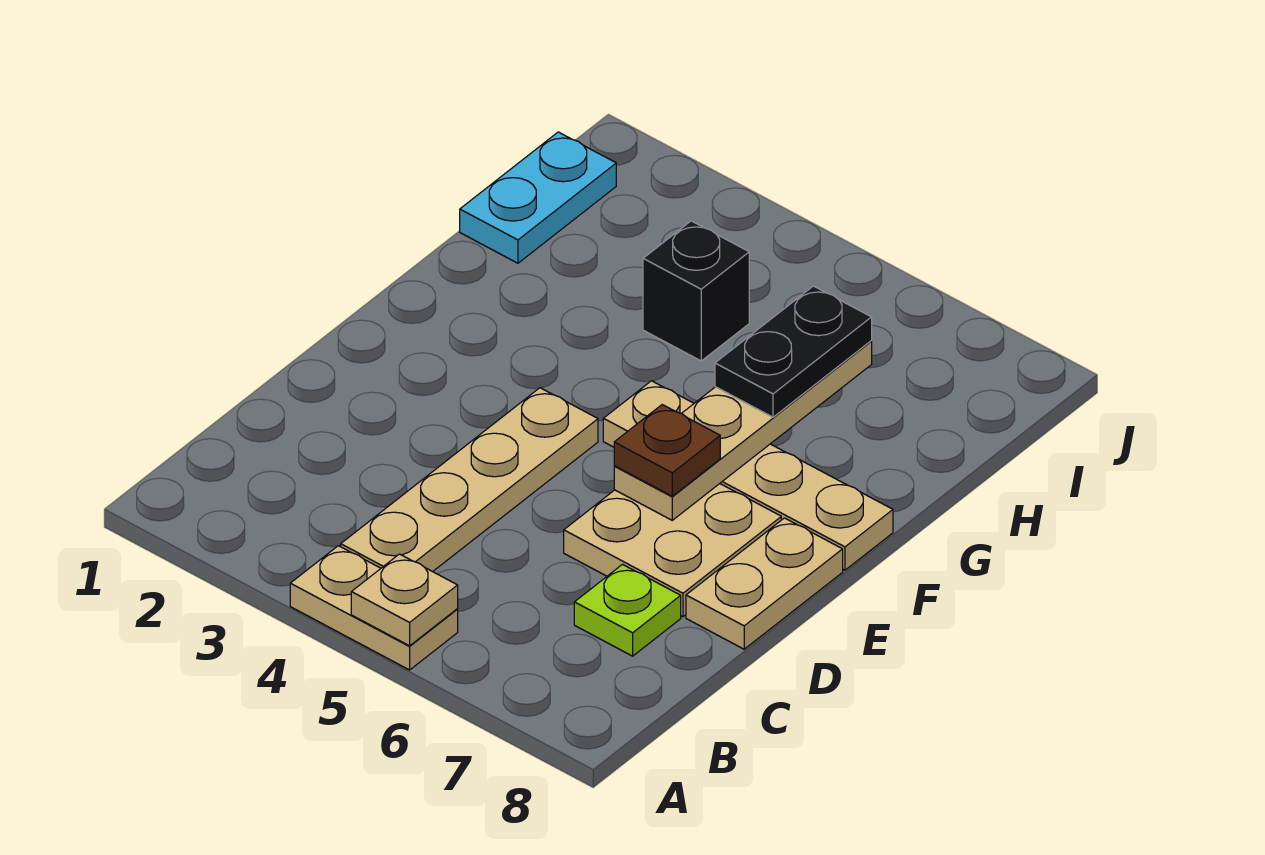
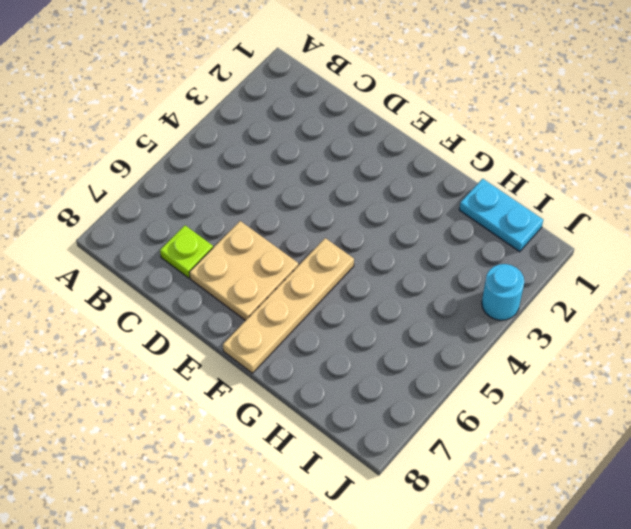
cyan round brick J3 level 1 -> none
none -> tan plate A4:A5 level 1
none -> tan plate B4:E4 level 1
none -> tan plate D8:E8 level 1

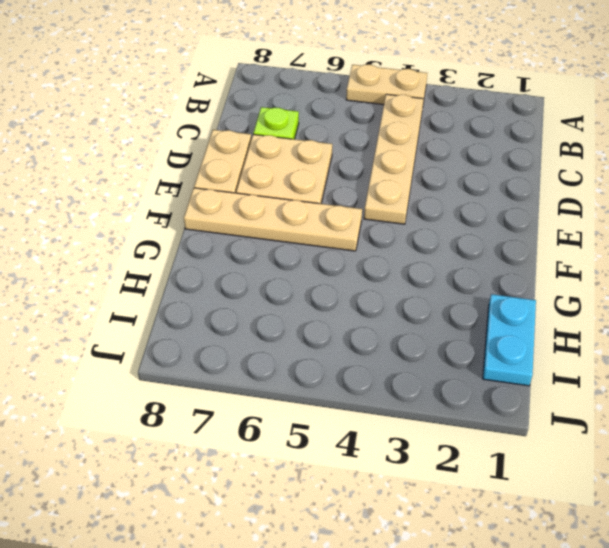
none -> black brick H4 level 1
none -> tan plate A5 level 2
none -> tan plate E6:H6 level 2

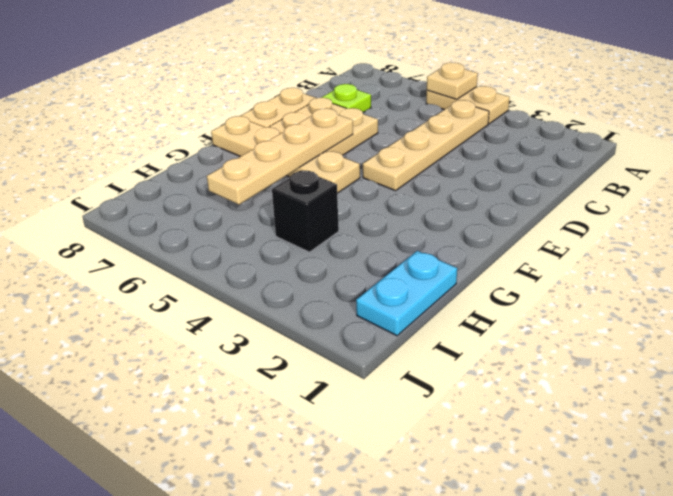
none -> brown plate E6 level 3
none -> black plate G6:H6 level 3

